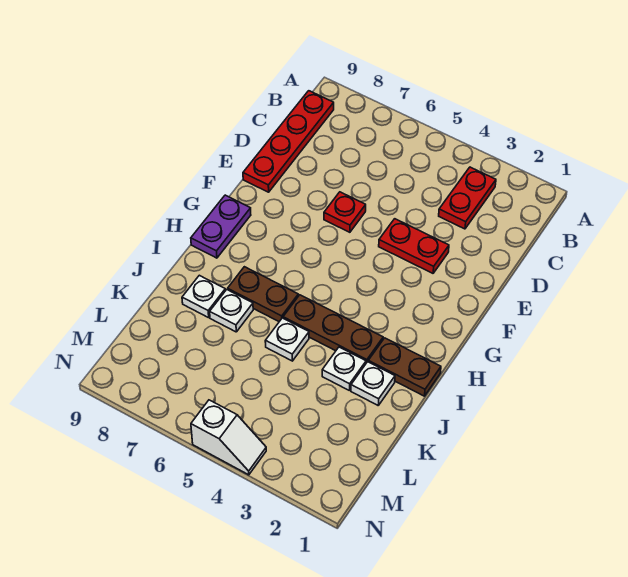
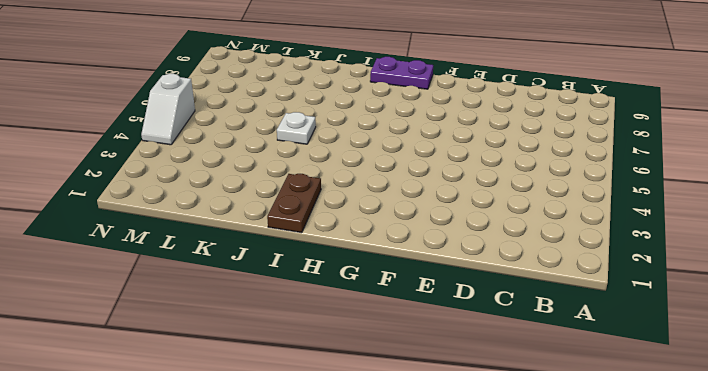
none -> red plate B3:C3 level 1
none -> red plate B9:E9 level 1
none -> red plate E3:E4 level 1

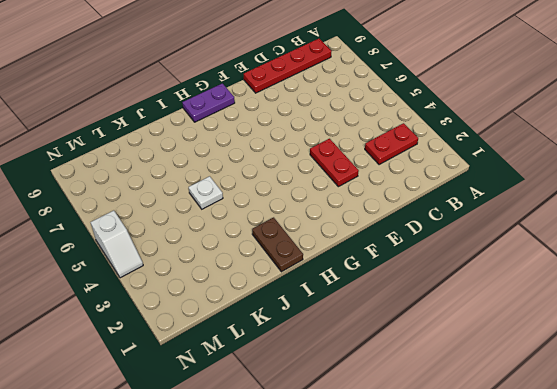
none -> red plate E6 level 1
none -> brown plate I3:I5 level 1
none -> brown plate I6:I7 level 1

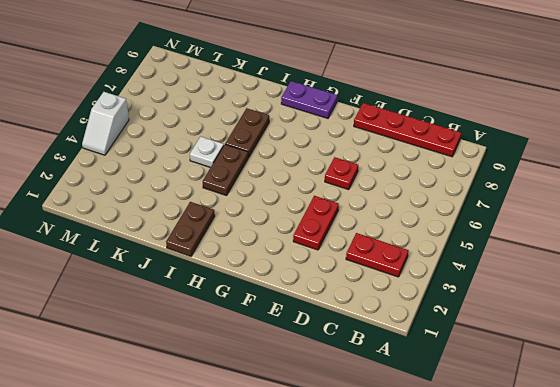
brown plate I4:I5 level 1 -> brown plate I3:I5 level 1
none -> white plate J2 level 1
none -> white plate J3 level 1
none -> white plate J7 level 1

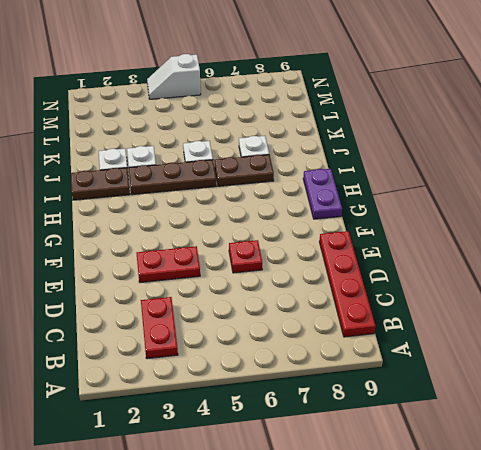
none -> white plate J8 level 1

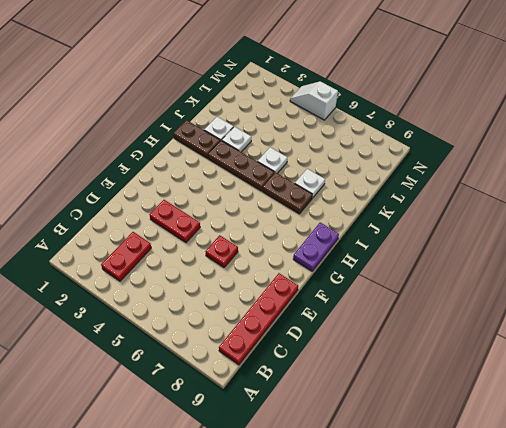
none -> white plate J8 level 1

